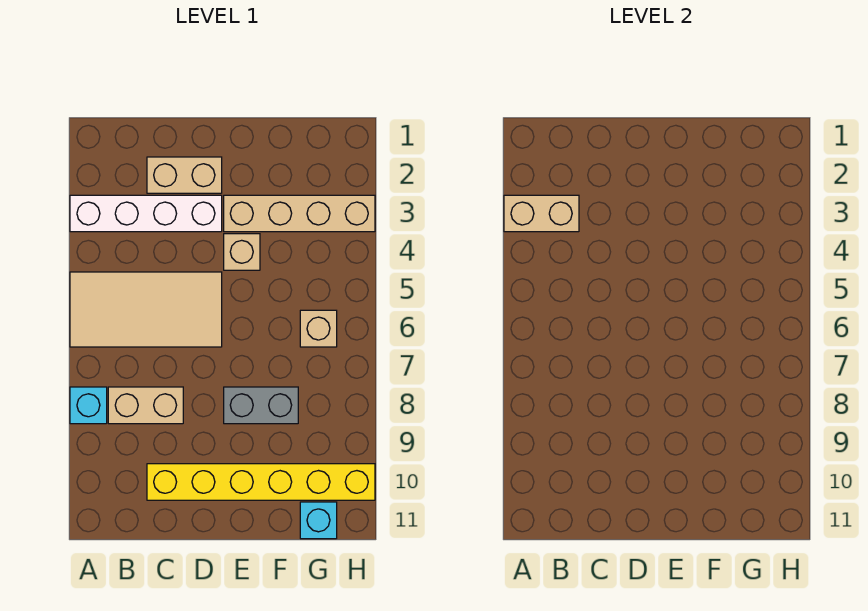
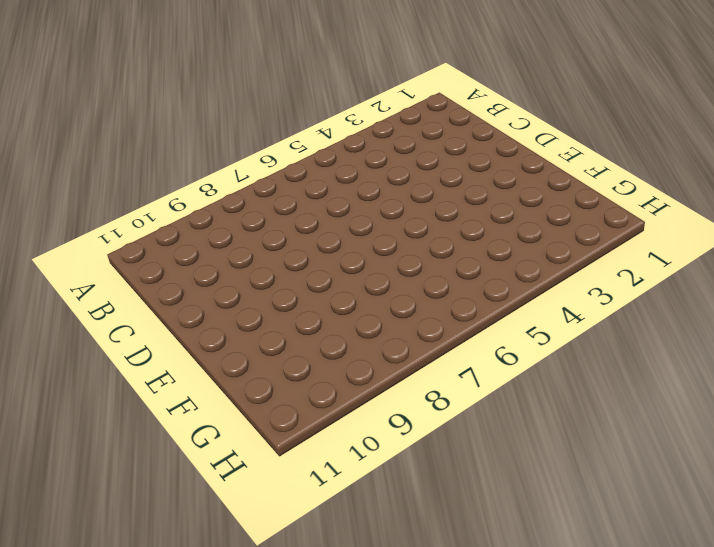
none -> white brick A3:D3 level 1
none -> tan tile A5:D6 level 1
none -> cyan brick A8 level 1

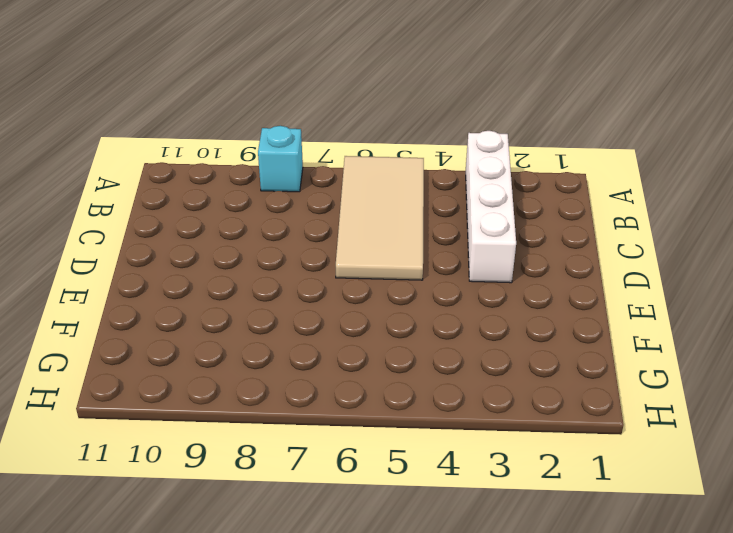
none -> tan brick B8:C8 level 1
none -> tan brick C2:D2 level 1
none -> yellow brick C10:H10 level 1

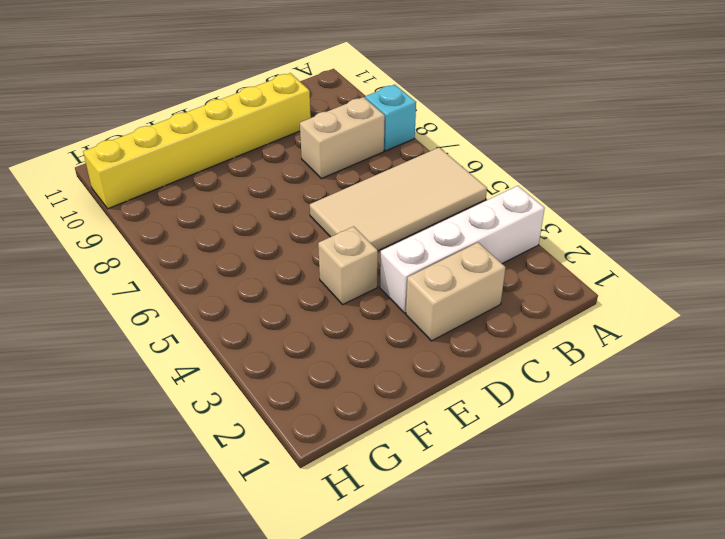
none -> tan brick E3:H3 level 1
none -> grey brick E8:F8 level 1
none -> tan brick G6 level 1

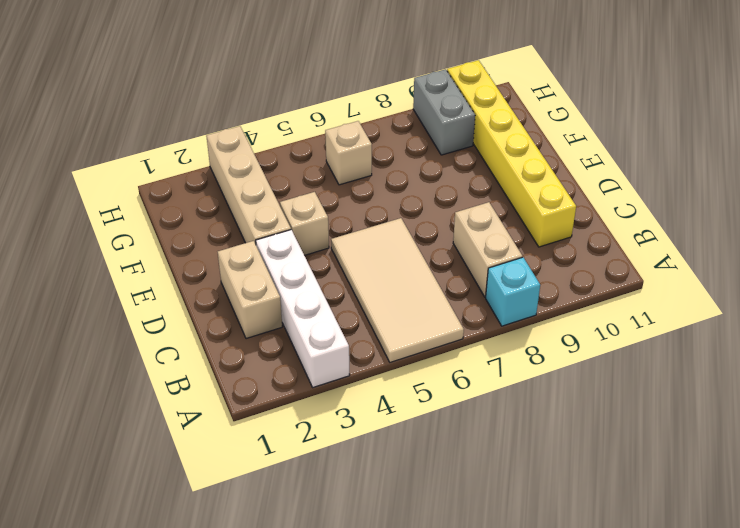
grey brick G9:H9 level 1 -> grey brick E8:F8 level 1
none -> cyan brick G11 level 1
none -> tan brick A3:B3 level 2

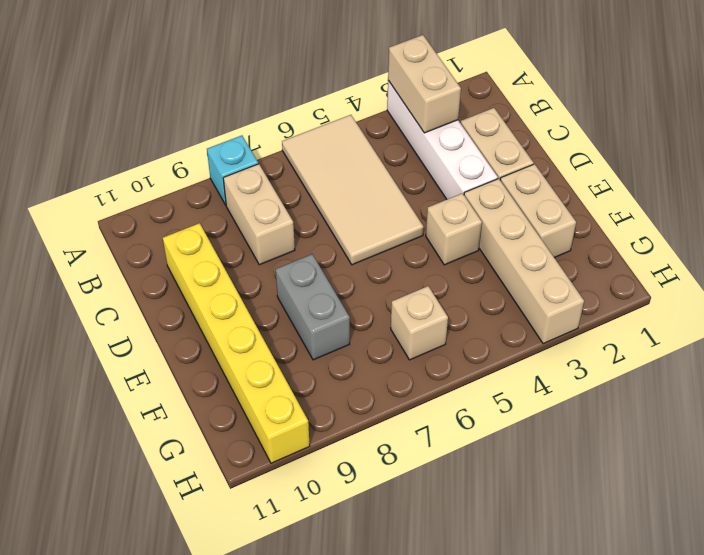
tan brick E2:F2 level 1 -> none
none -> cyan brick G11 level 1

